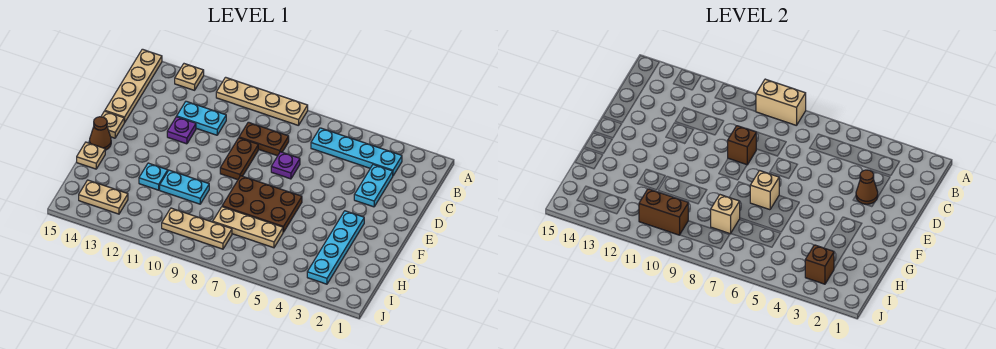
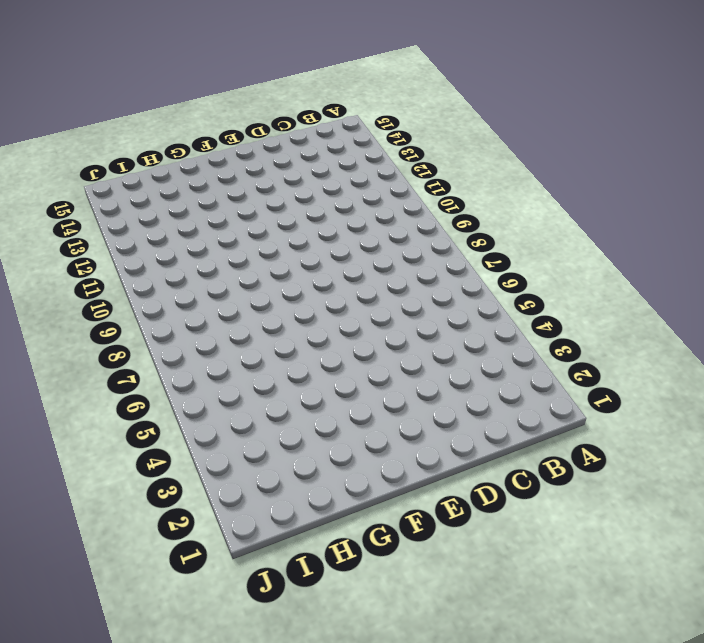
none -> tan plate A8:A11 level 1
none -> tan plate A13 level 1
none -> tan plate A15:D15 level 1

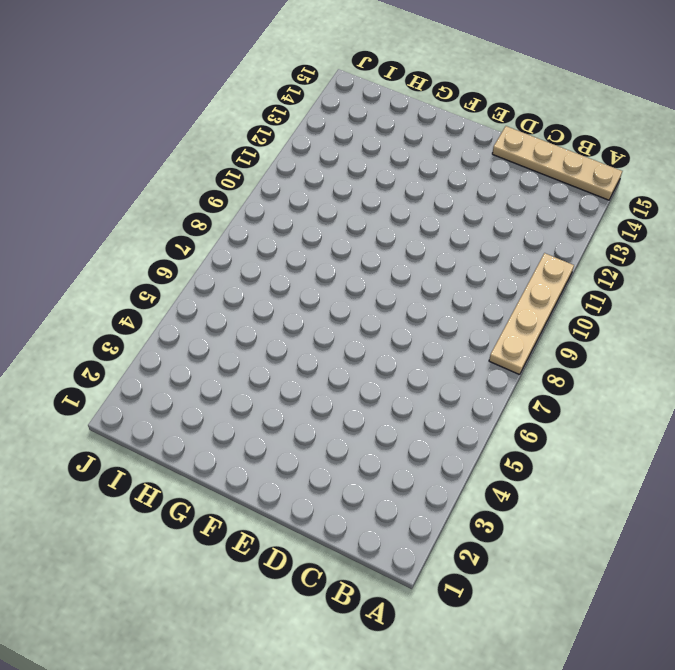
none -> tan plate A13 level 1
none -> cyan plate B3:B6 level 1
none -> cyan plate C3:D3 level 1

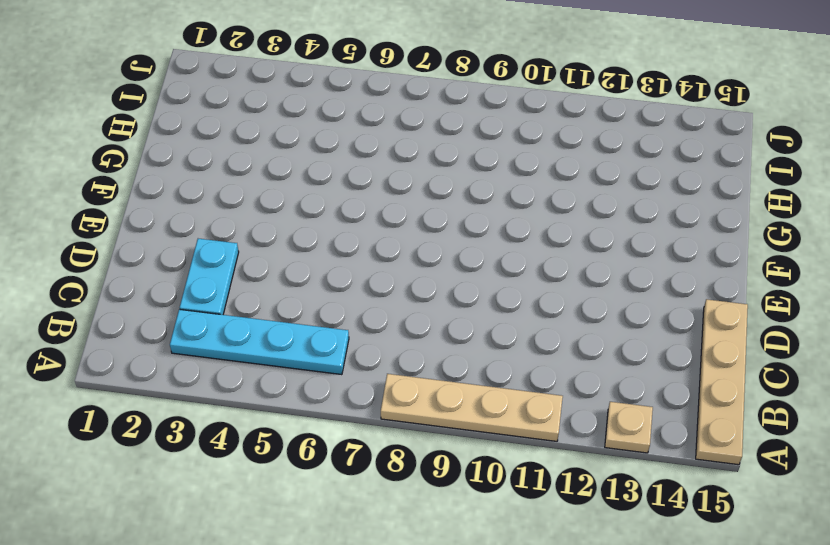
none -> brown plate C8:C9 level 1
none -> cyan plate C11:C12 level 1
none -> purple plate D7 level 1

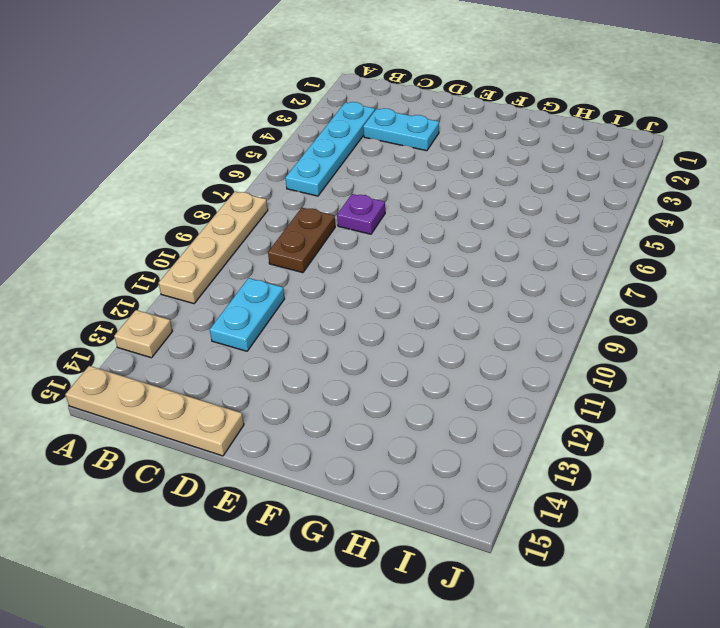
none -> brown plate D9:E9 level 1
none -> purple plate D12 level 1
none -> tan plate E15 level 1

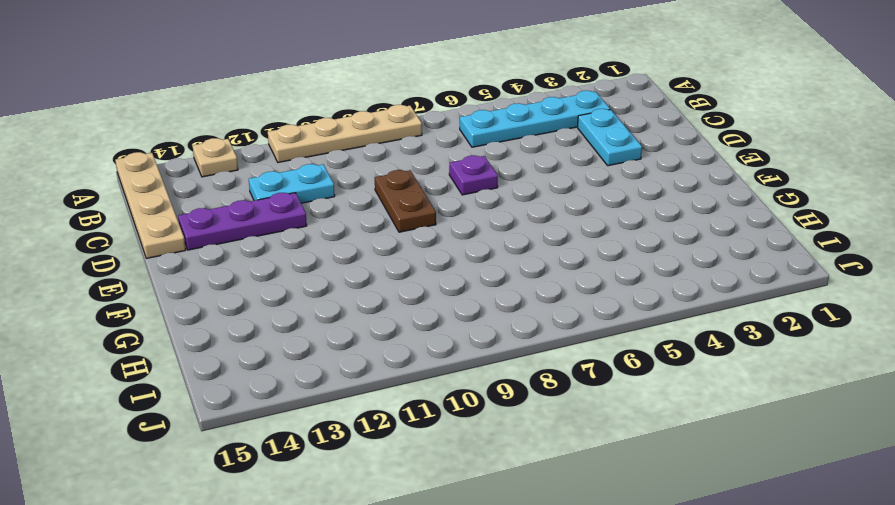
purple plate D12:D14 level 1 -> purple plate D12 level 1
none -> brown plate C8:C9 level 1
none -> tan plate E15 level 1
none -> cyan plate F3:I3 level 1

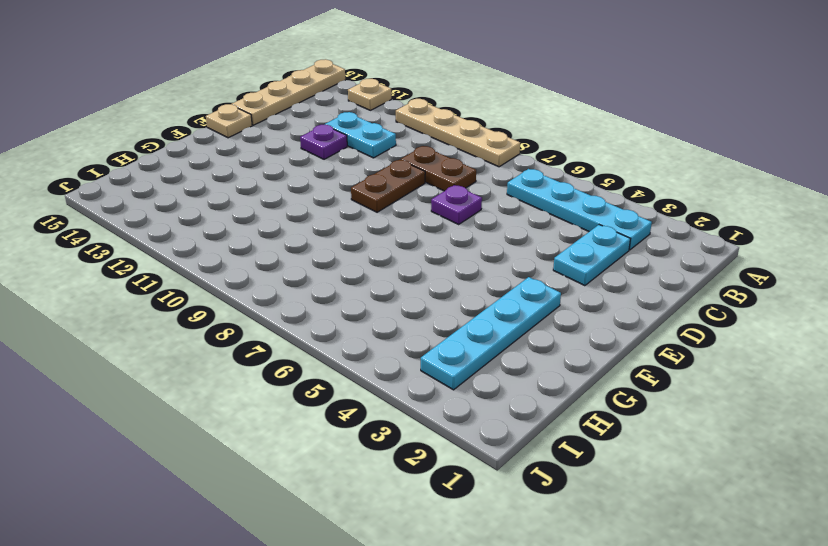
none -> brown plate F6:G8 level 1
none -> brown cone F15 level 1
none -> cyan plate G10:G11 level 1

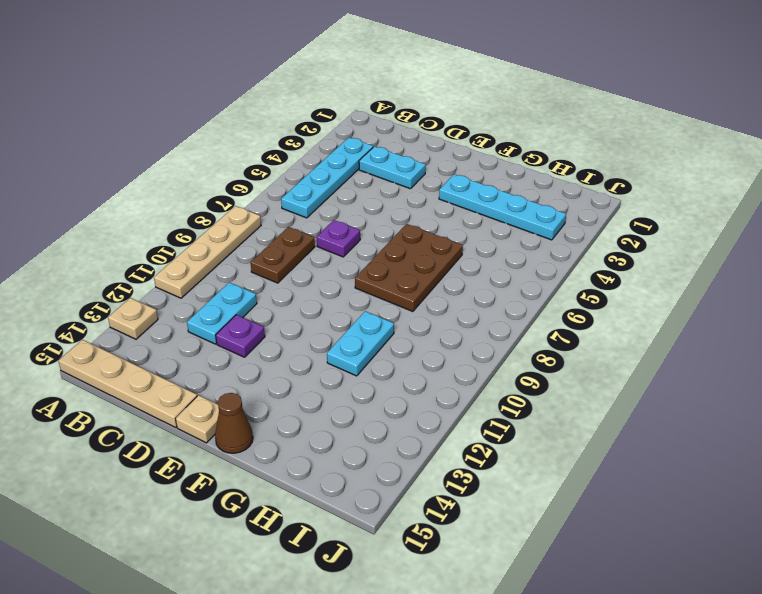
none -> brown plate D9:E9 level 1
none -> cyan plate G12 level 1
none -> tan plate G15 level 1

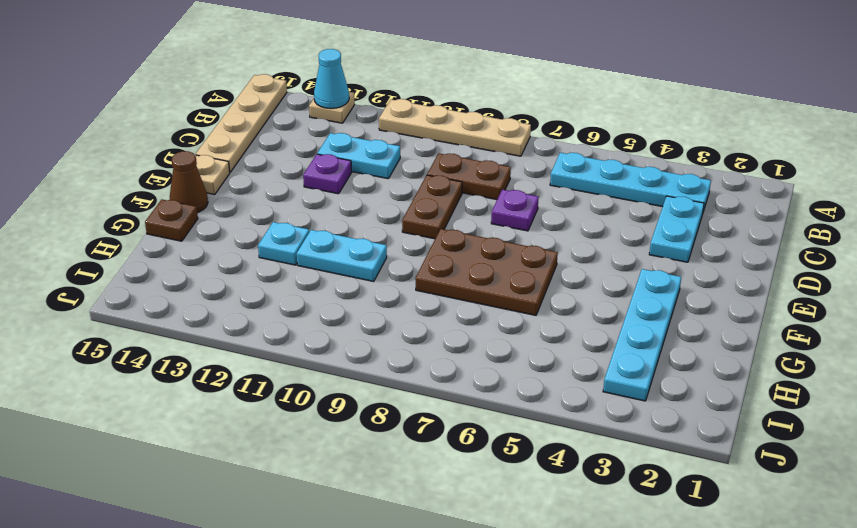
cyan cone A13 level 2 -> none
brown plate G15 level 1 -> tan plate G15 level 1
none -> tan plate H6:H8 level 1
none -> tan plate I8:I10 level 1
none -> tan plate I13:I14 level 1

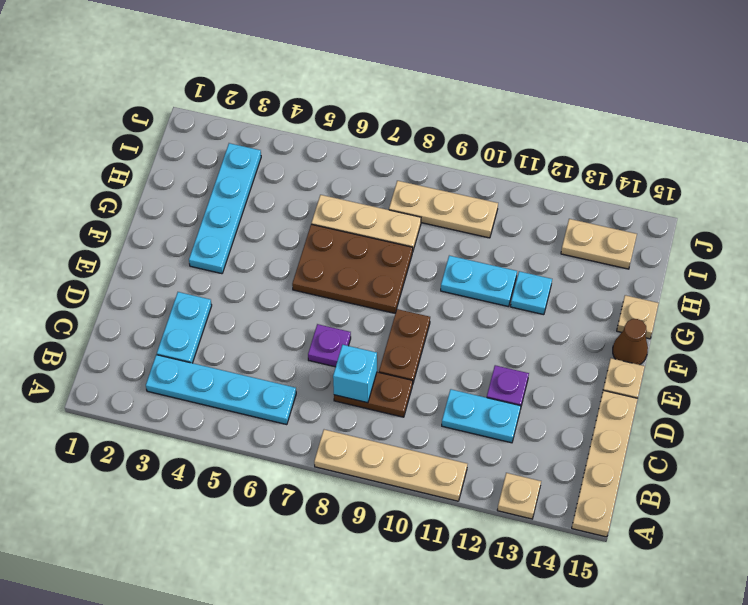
cyan brick C8 level 2 -> none
none -> tan brick A8:A9 level 2
none -> brown cone D3 level 2
none -> brown brick D9 level 2

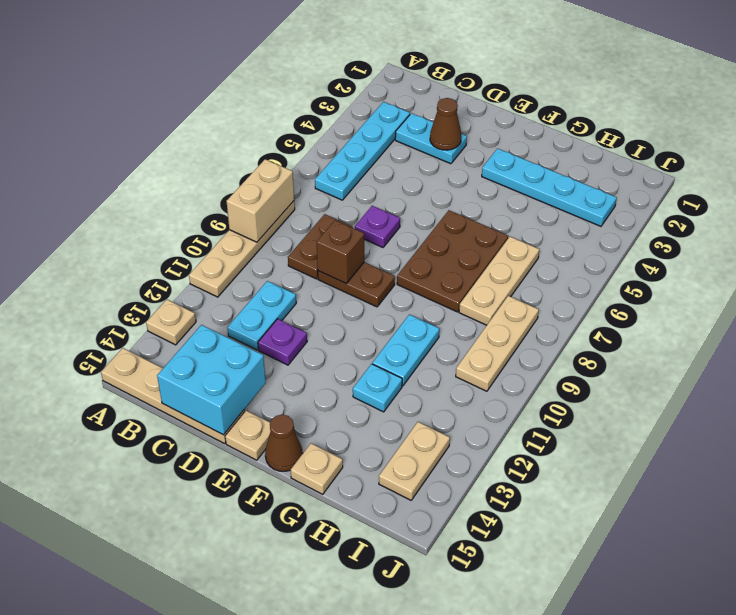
cyan brick C14:D15 level 2 -> none
none -> tan brick F7 level 2
none -> tan brick H8 level 2
none -> brown brick I3 level 2

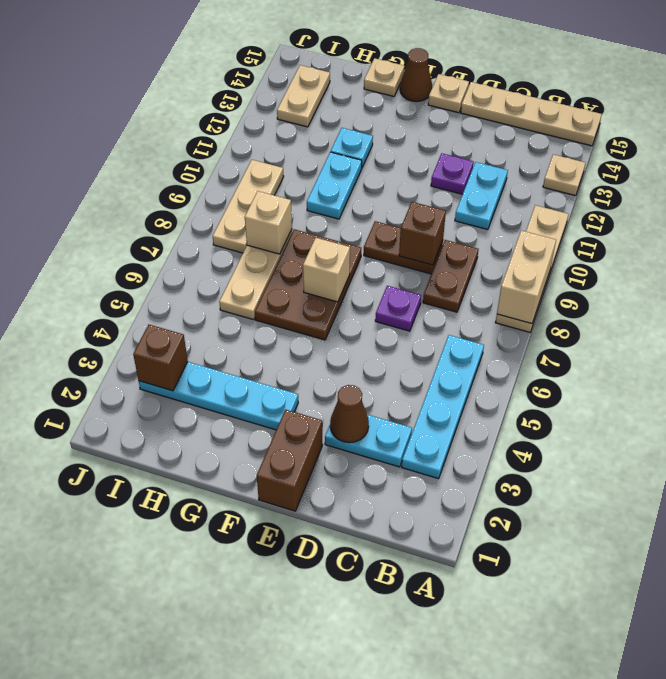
brown brick E1:E2 level 1 -> brown brick I10:I11 level 2

